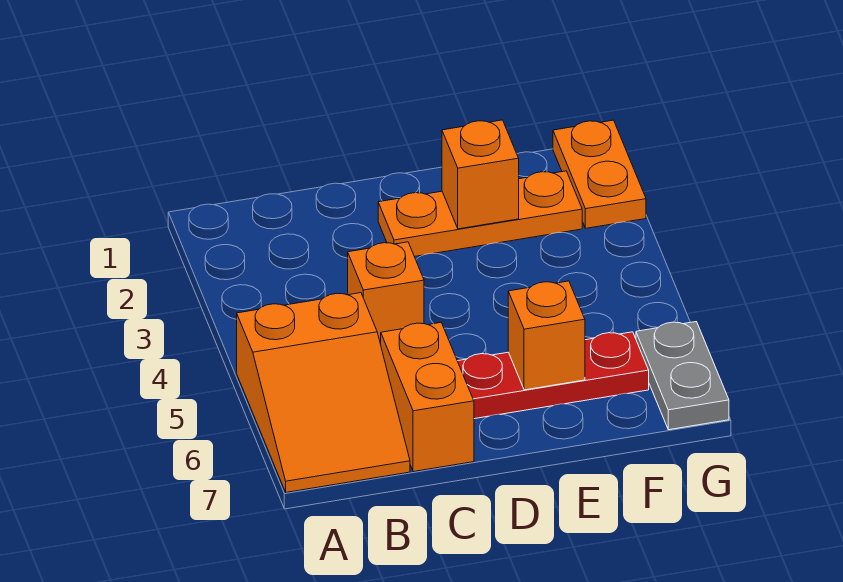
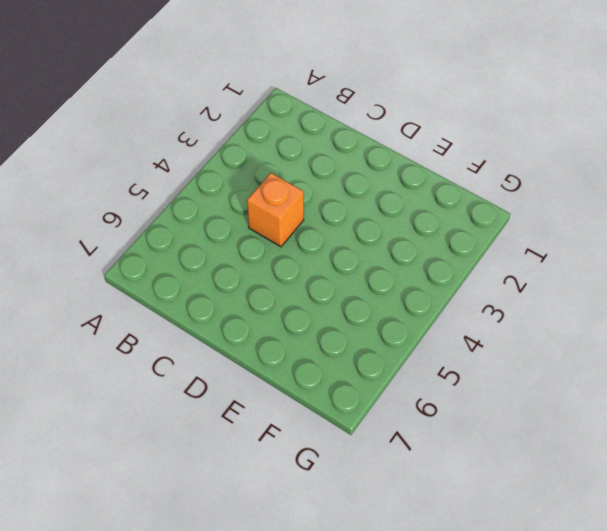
none -> orange slope A5:B7 level 1 top 5
none -> orange brick C6:C7 level 1

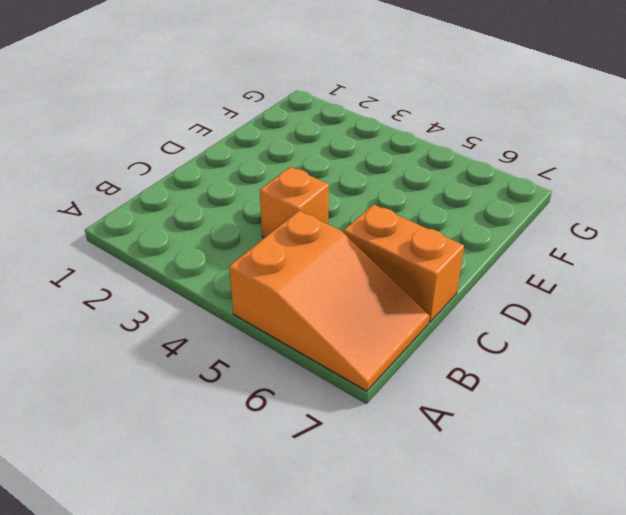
none -> orange plate D2:F2 level 1
none -> red plate D6:F6 level 1

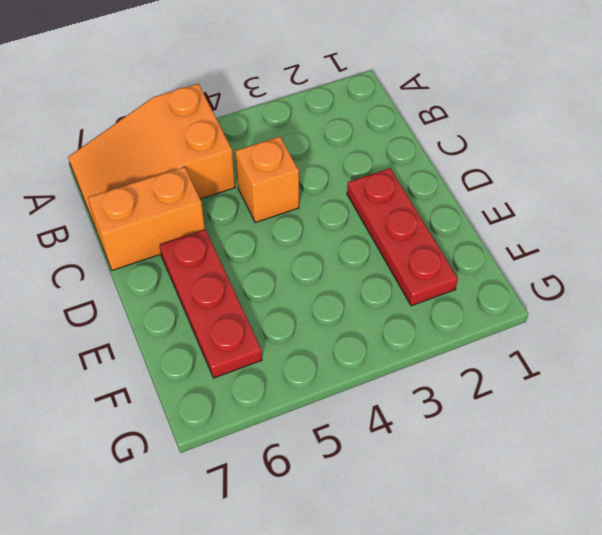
red plate D2:F2 level 1 -> orange plate D2:F2 level 1
none -> orange plate G1:G2 level 1
none -> grey plate G6:G7 level 1

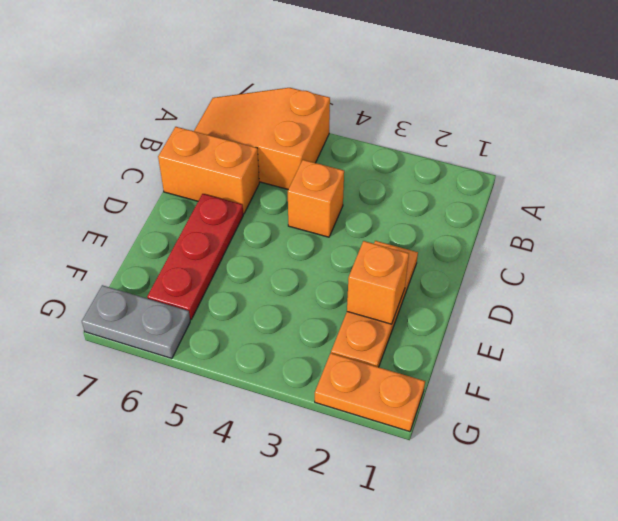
none -> orange brick E6 level 2

